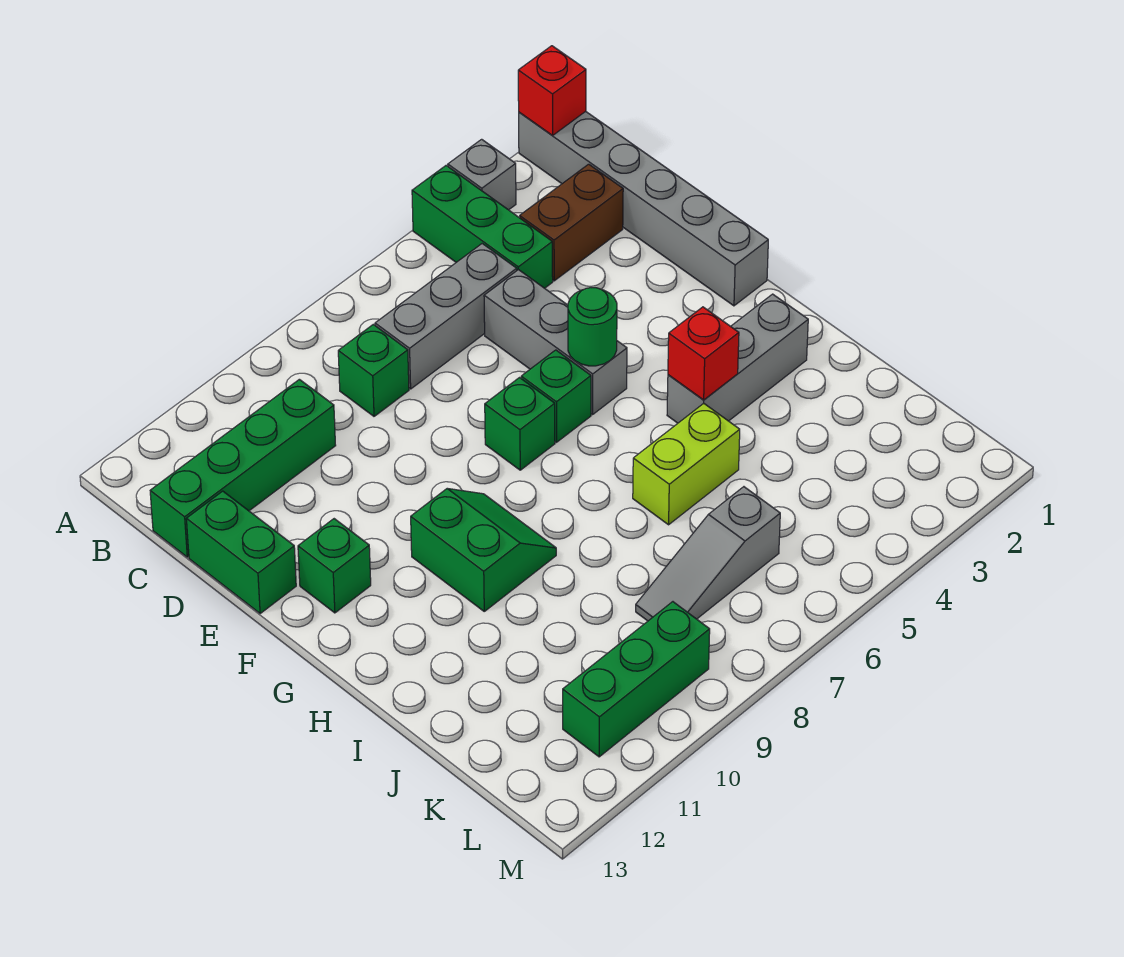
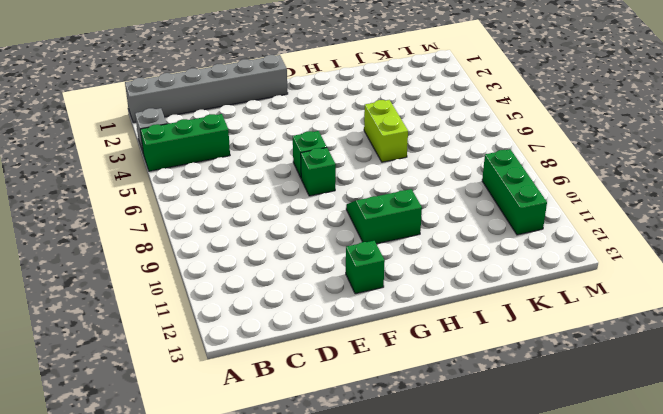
none -> brown brick C2:C3 level 1
none -> grey brick C5:C7 level 1
none -> green brick C8 level 1

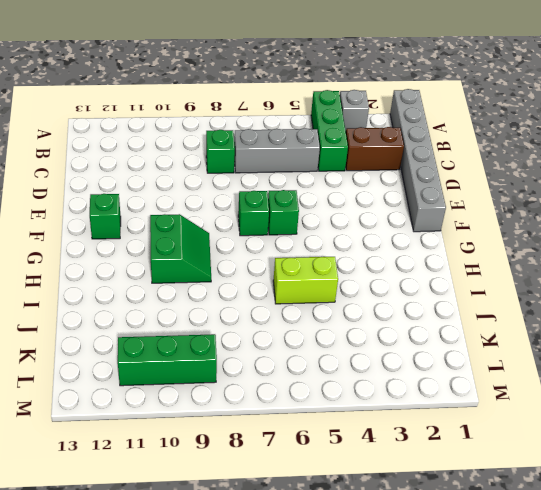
none -> green brick C10:C13 level 1
none -> grey brick D5:F5 level 1
none -> green brick D13:E13 level 1

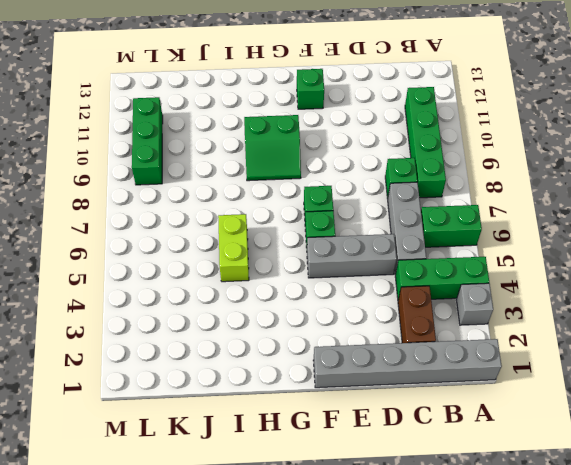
green brick A6:B6 level 1 -> green brick D13:E13 level 1
green brick B8:B11 level 1 -> green brick C10:C13 level 1
none -> grey brick H2:H4 level 1
none -> grey slope K6:K8 level 1 top 6
none -> red brick A1 level 2

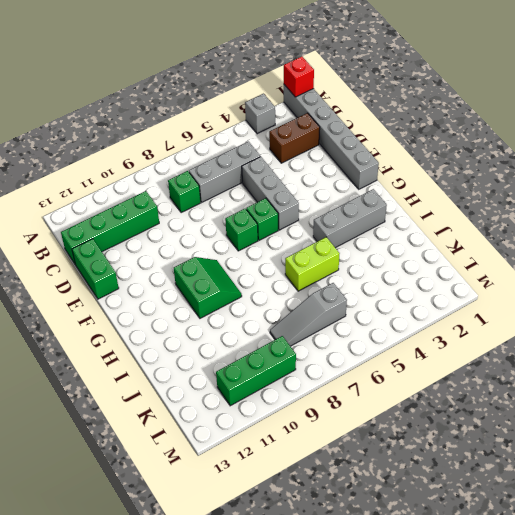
none -> green brick A4:C4 level 1
none -> green brick F12 level 1
none -> green round brick F5 level 2

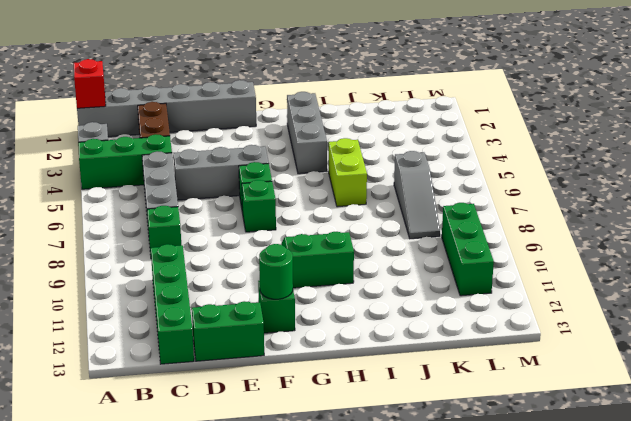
green round brick F12 level 2 -> green round brick F5 level 2
none -> red brick H4 level 2

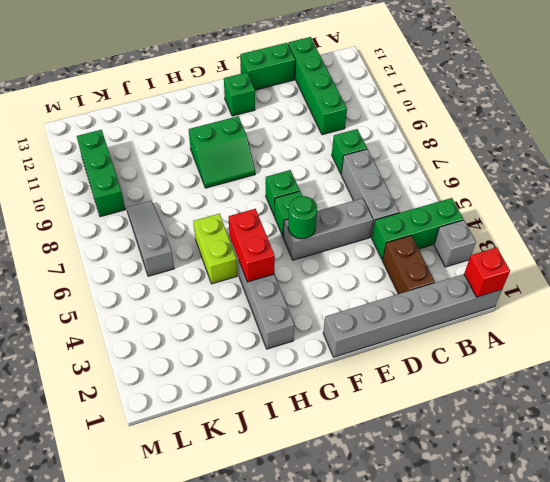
red brick H4:H5 level 2 -> red brick H4 level 2

